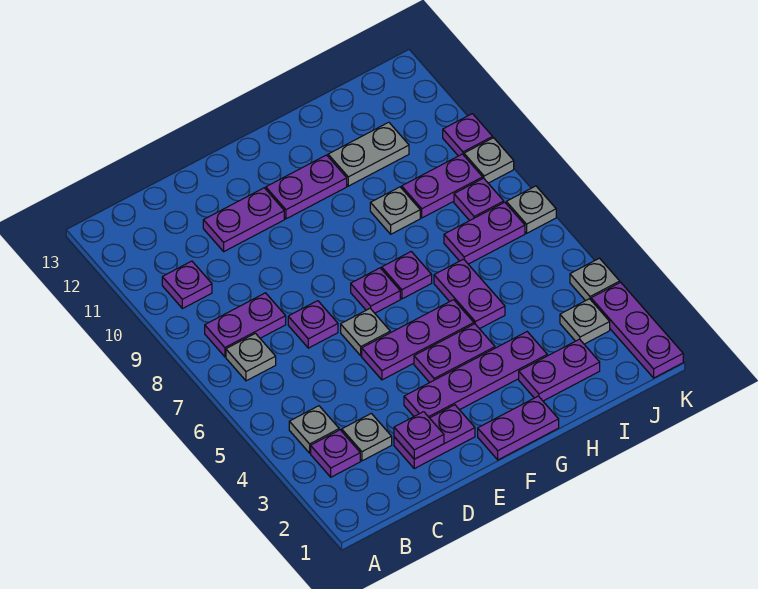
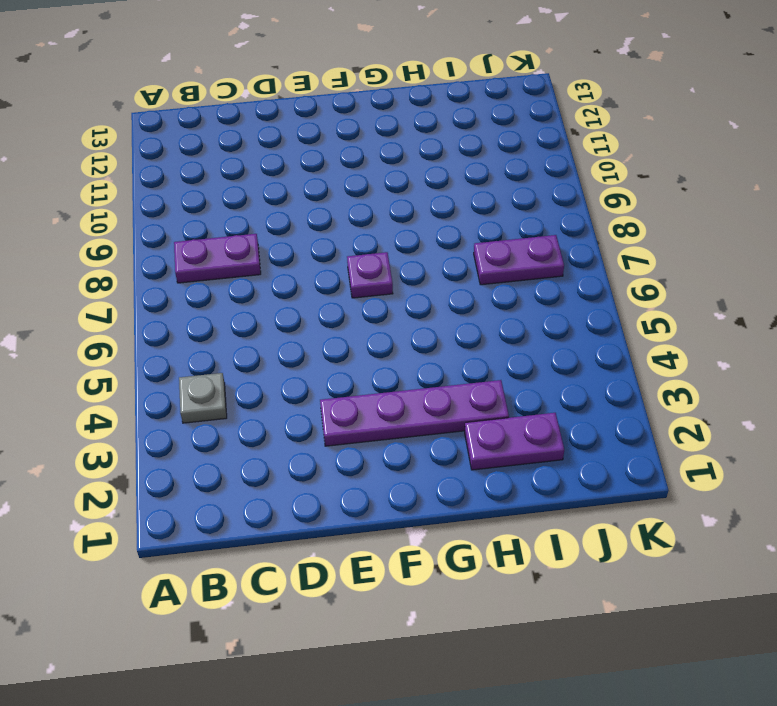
none -> purple plate B3 level 1
none -> grey plate B7 level 1
none -> purple plate B10 level 1
none -> grey plate C3 level 1

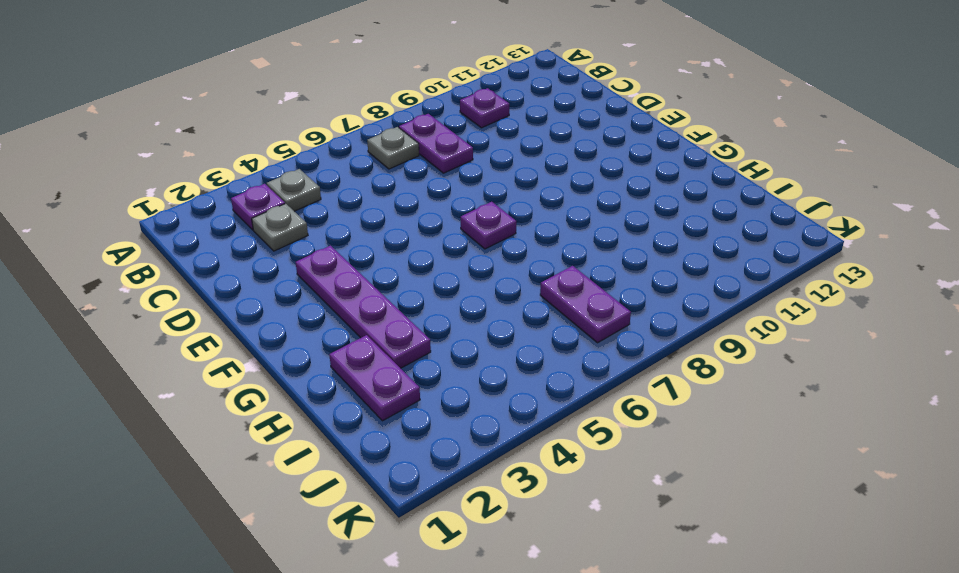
none -> purple plate D2:E2 level 1
none -> purple plate D7 level 1
none -> purple plate D11:E11 level 1
none -> purple plate E5:G5 level 1

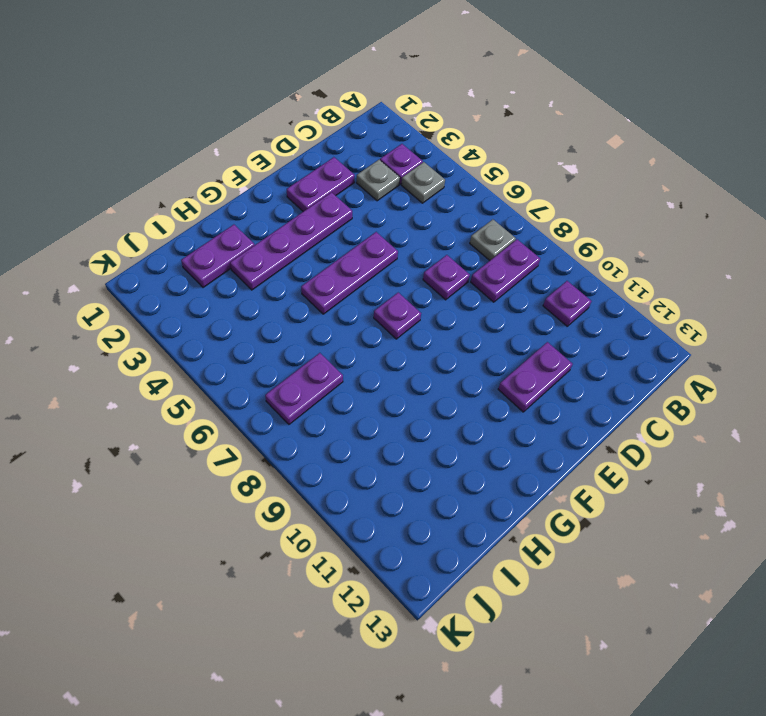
none -> grey plate E6 level 1
none -> purple plate F1:G1 level 1
none -> purple plate F4:G4 level 1
none -> purple plate F11:G11 level 1

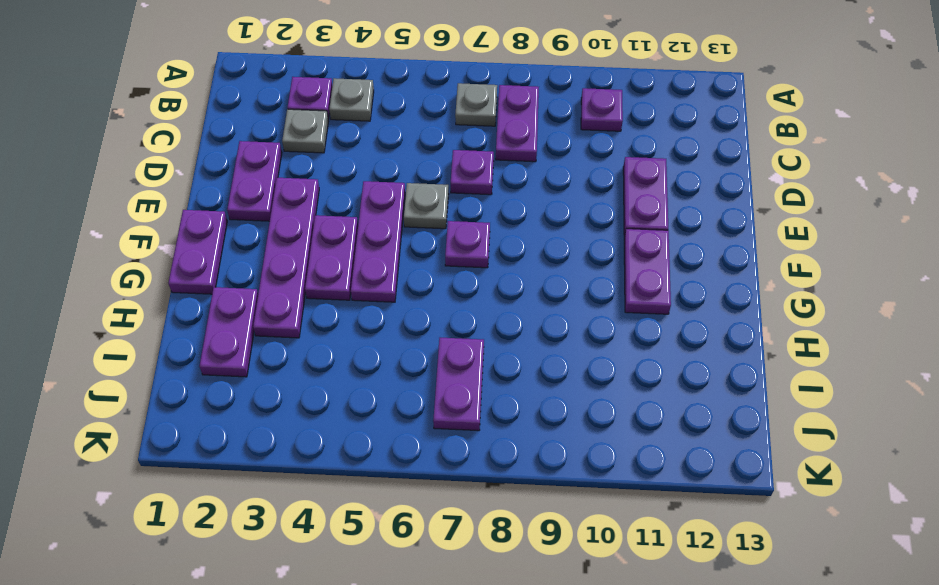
none -> purple plate G7 level 1
none -> purple plate H5:H6 level 1
none -> grey plate H9 level 1
none -> grey plate H11:I11 level 1

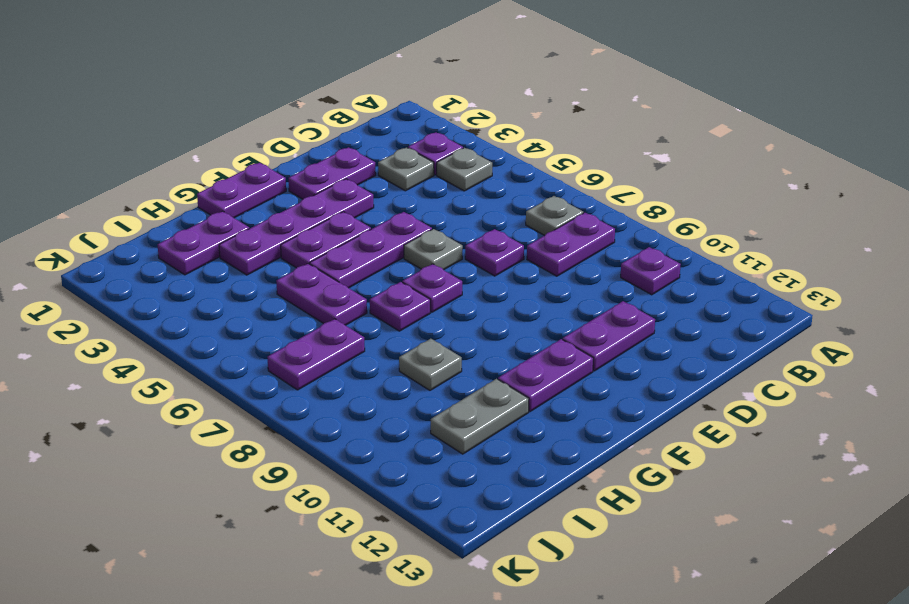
none -> purple plate I9:J9 level 1
none -> grey plate J3 level 1
none -> purple plate J8 level 1
none -> purple plate K1:K3 level 1

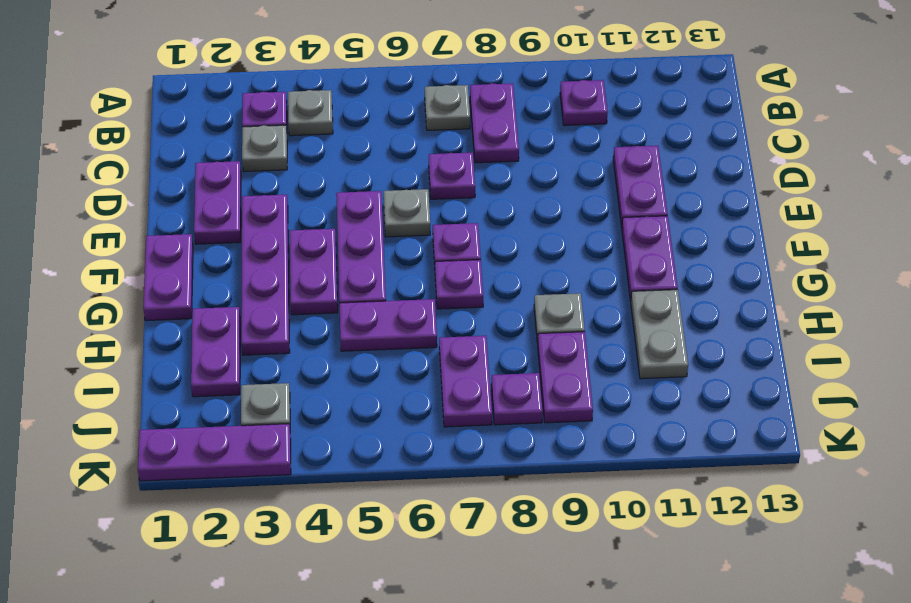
none -> grey plate K4 level 1
none -> grey plate K7 level 1
none -> grey plate K9 level 1
none -> purple plate K10 level 1

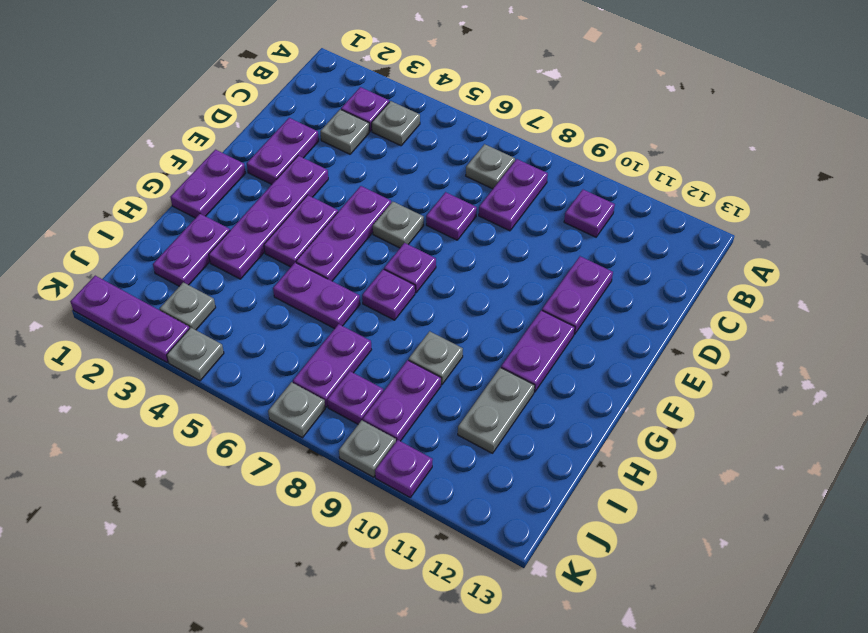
none -> purple plate D2 level 2

